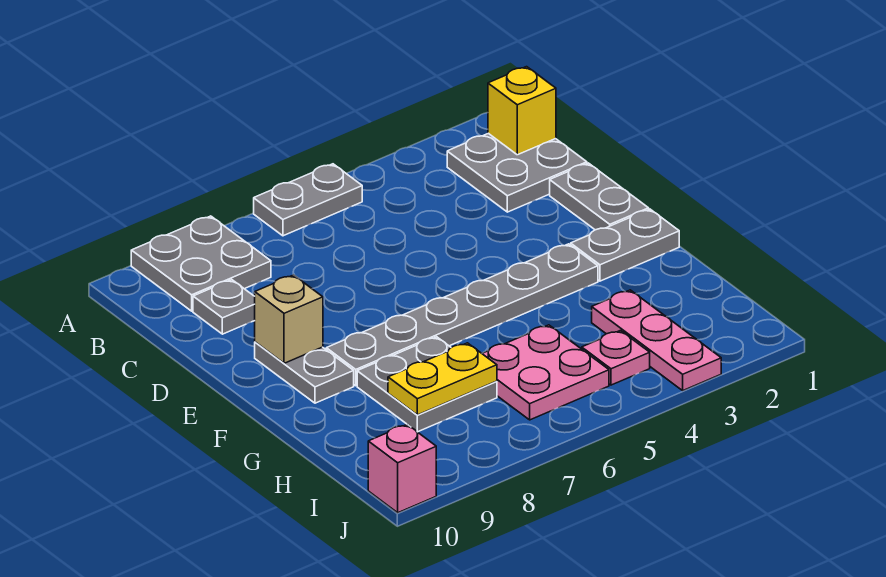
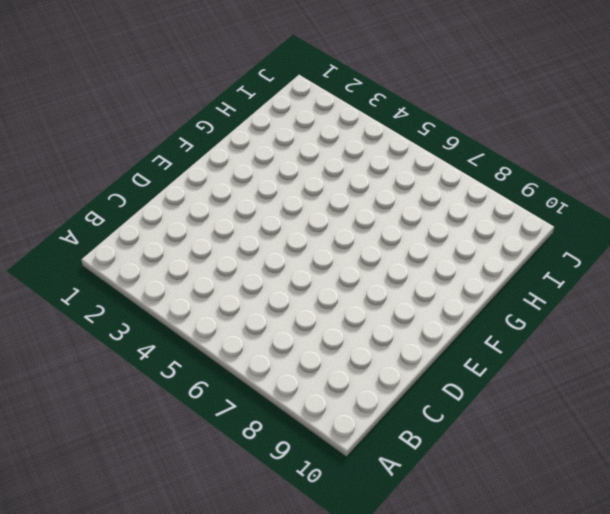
none -> grey plate A5:A6 level 1
none -> grey plate A8:B9 level 1
none -> grey plate B1:C2 level 1

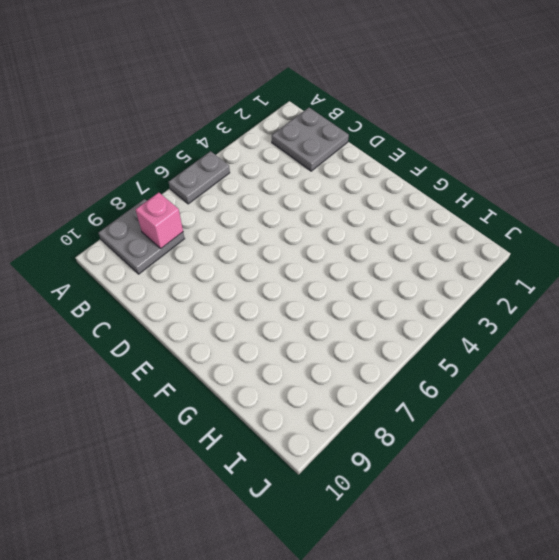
pink brick B8 level 2 -> pink brick J10 level 1
none -> grey plate C9 level 1
none -> grey plate D1:E1 level 1
none -> grey plate E9:F9 level 1

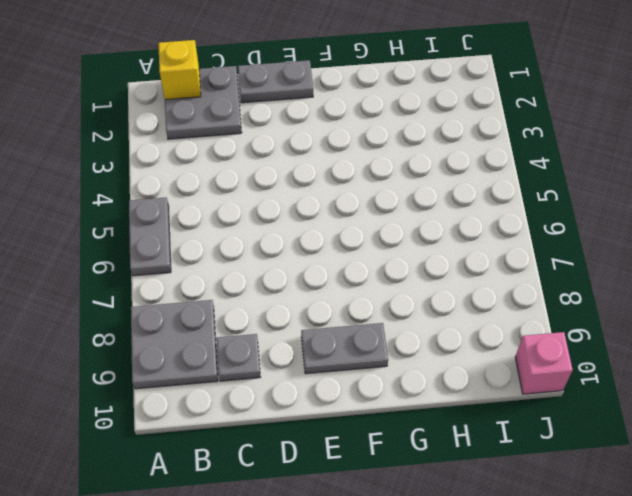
none -> grey plate F1:F2 level 1
none -> grey plate F3:F8 level 1
none -> grey plate G7:H8 level 1

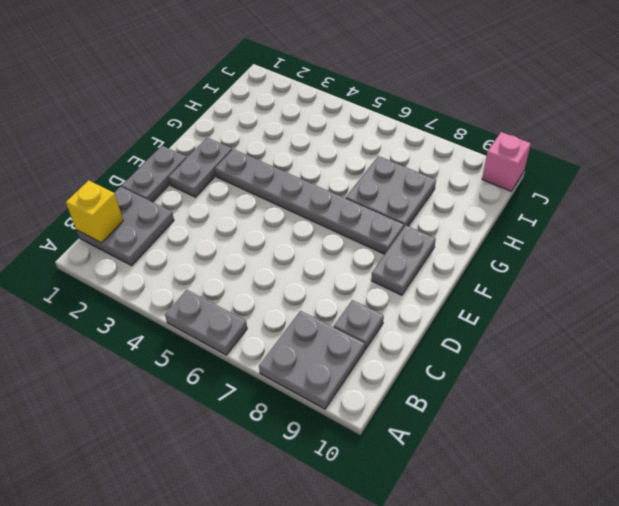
grey plate E2:F2 level 1 -> grey plate F1:F2 level 1
none -> pink plate H3:J3 level 1
none -> pink plate H5:I6 level 1
none -> pink plate I4 level 1

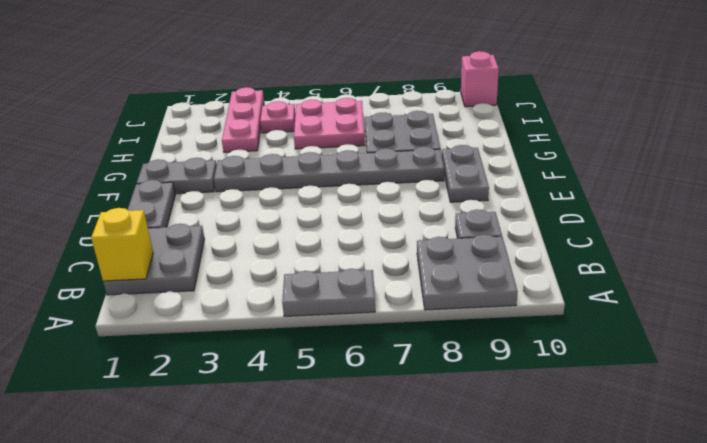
none -> tan brick E9 level 2
none -> yellow plate H7:H8 level 2

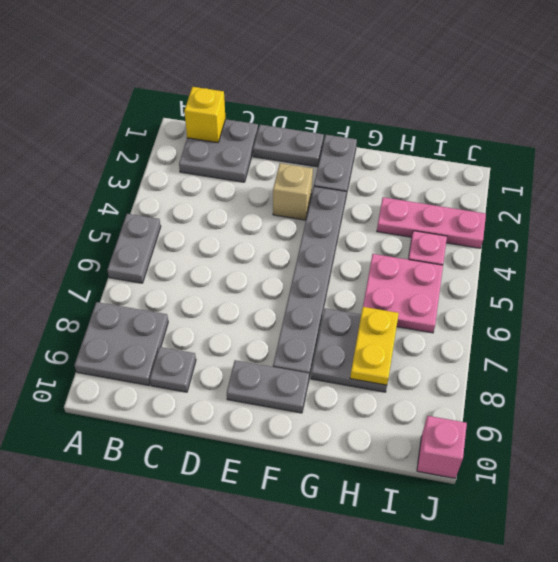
tan brick E3 level 1 -> tan brick E9 level 2

